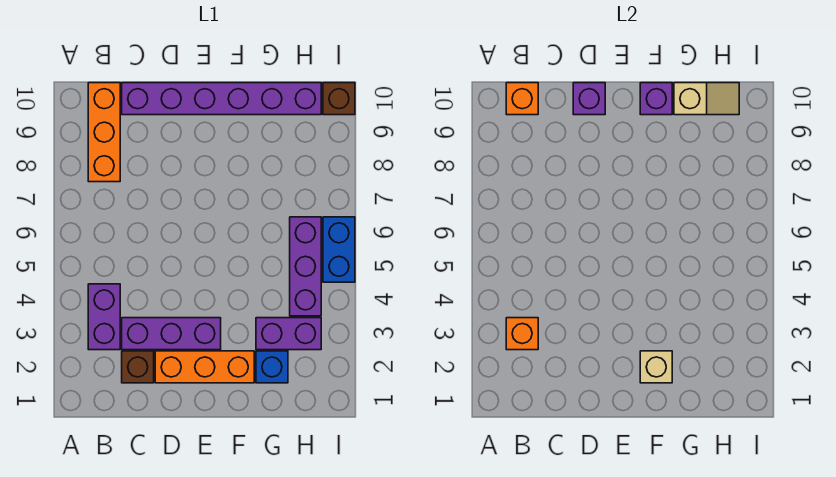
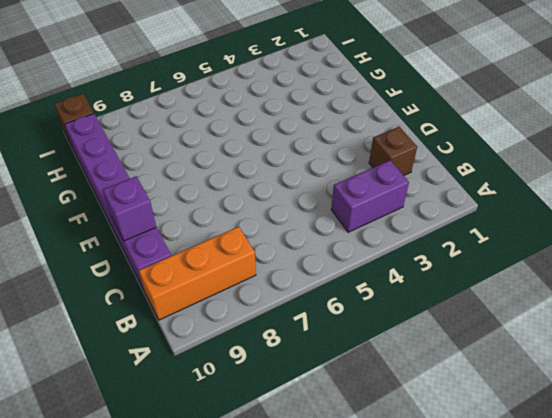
none -> purple brick C3:E3 level 1
none -> orange brick D2:F2 level 1
none -> blue brick G2 level 1

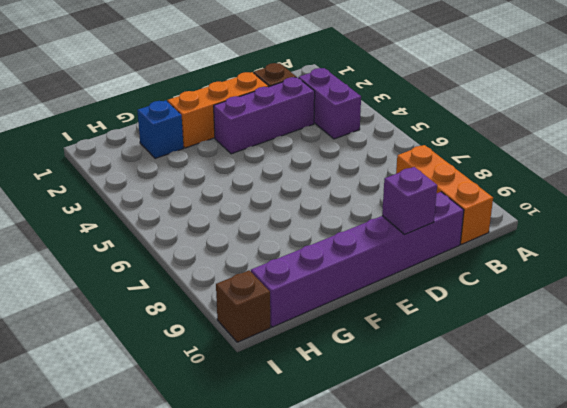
none -> purple brick G3:H3 level 1
none -> purple brick H4:H6 level 1
none -> blue brick I5:I6 level 1

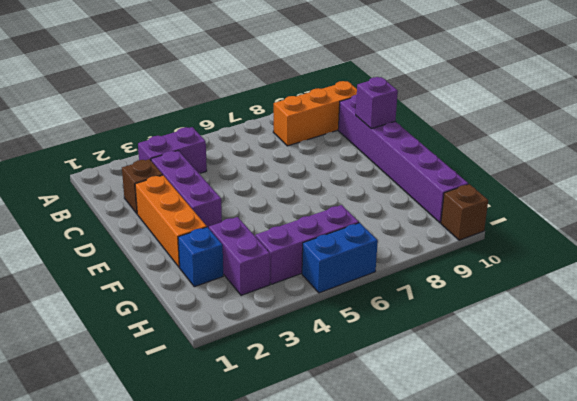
none -> orange brick B3 level 2
none -> orange brick B10 level 2
none -> tan brick F2 level 2

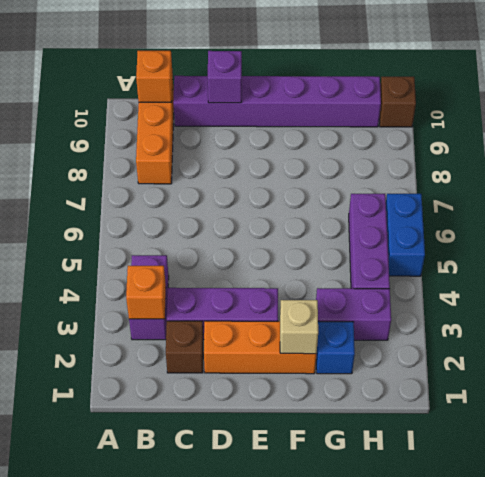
none -> purple brick F10 level 2
none -> tan slope G10:H10 level 2 top G

